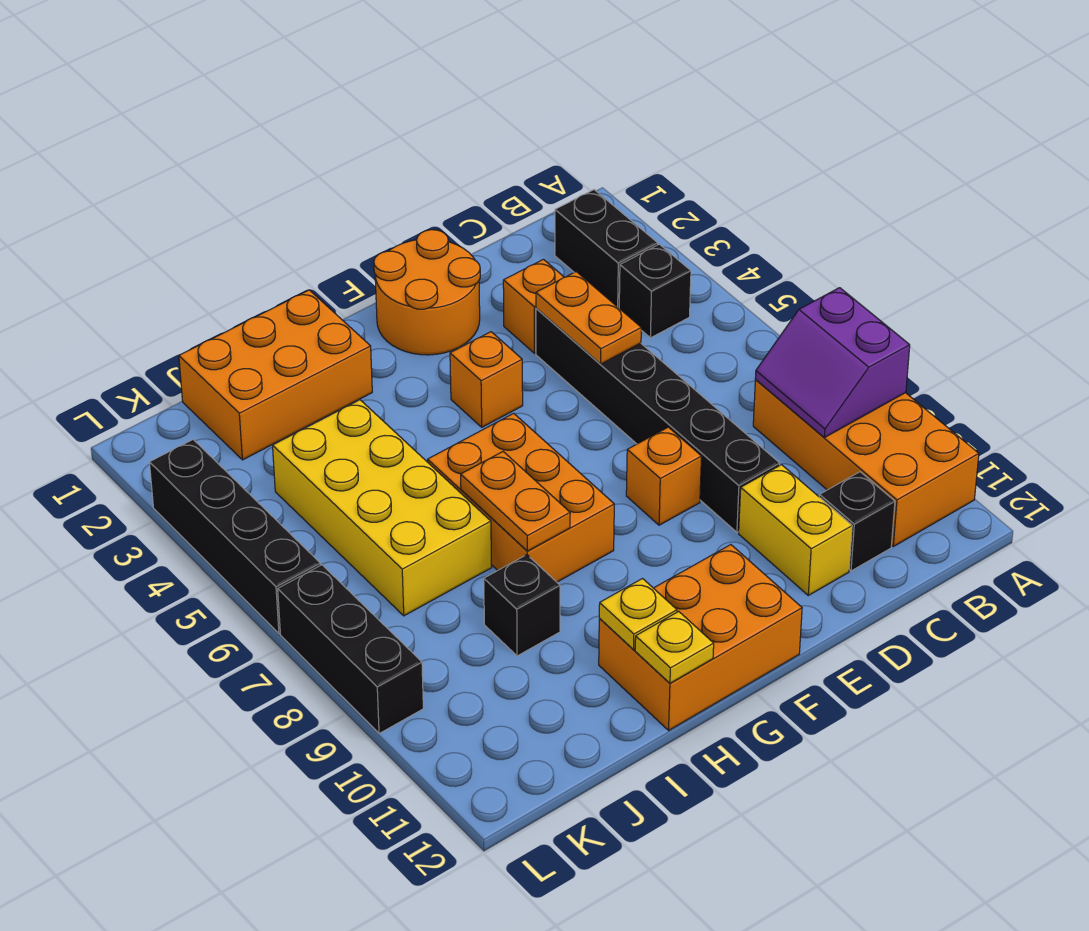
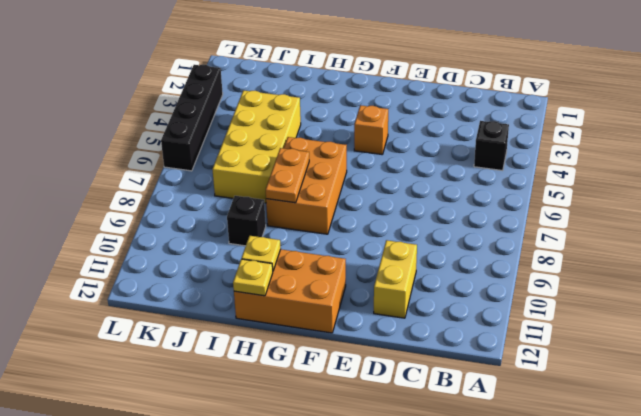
none -> orange brick A8:B11 level 1
none -> black brick B2:B3 level 1
none -> black brick C11 level 1

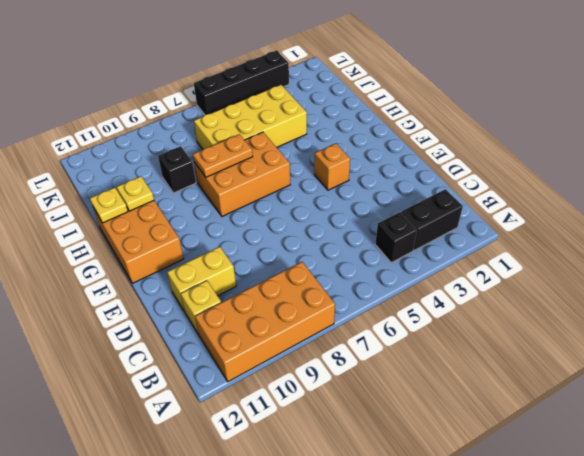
yellow brick C11 level 1 -> black brick C11 level 1
none -> orange brick D3 level 1
none -> black brick D4:D9 level 1
none -> orange round brick E1:F2 level 1

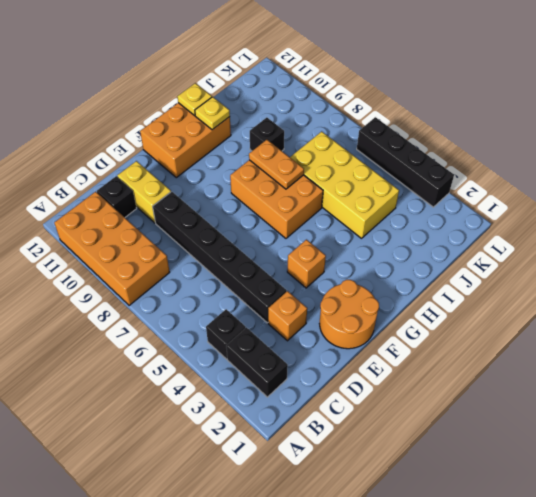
none -> orange brick E8 level 1
none -> orange brick H1:J2 level 1
none -> black brick L7:L9 level 1

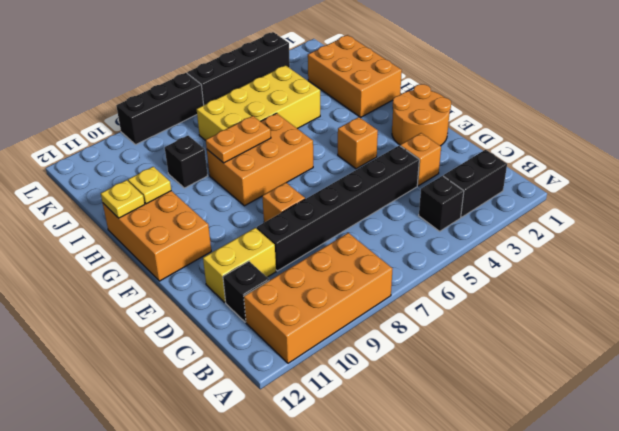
none -> purple slope A8:B9 level 2 top A
none -> orange plate D4:D5 level 2

